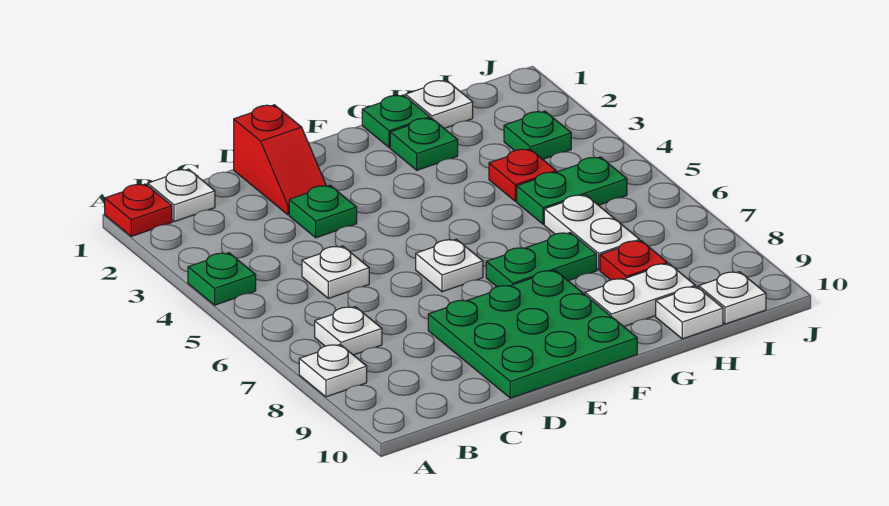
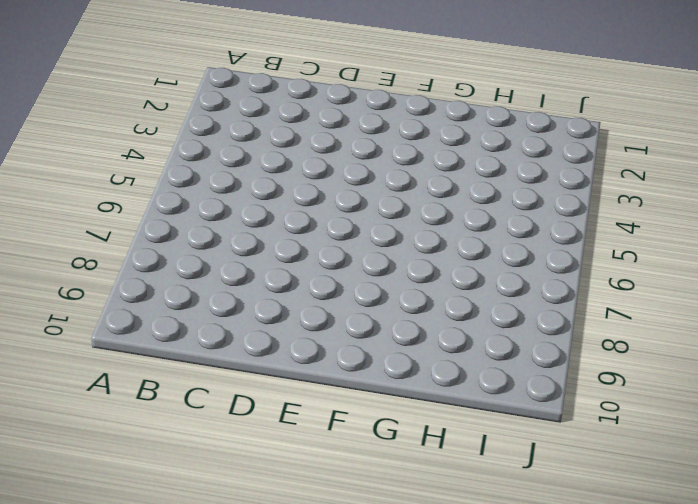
none -> red plate A1 level 1
none -> green plate A4 level 1
none -> white plate A8 level 1

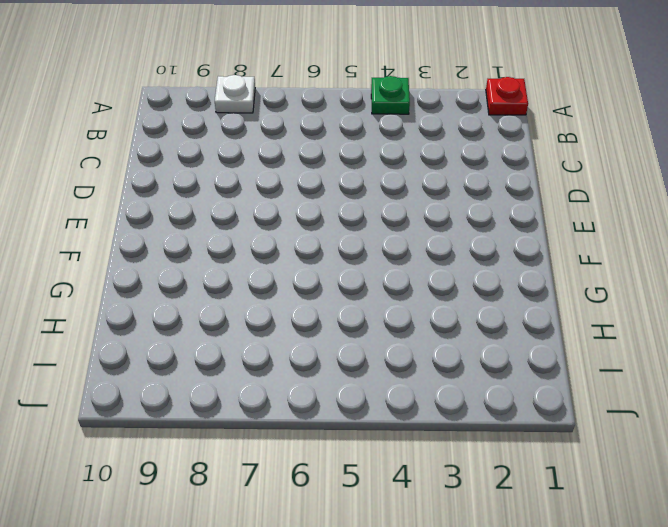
none -> white plate B1 level 1
none -> white plate B7 level 1
none -> white plate C5 level 1

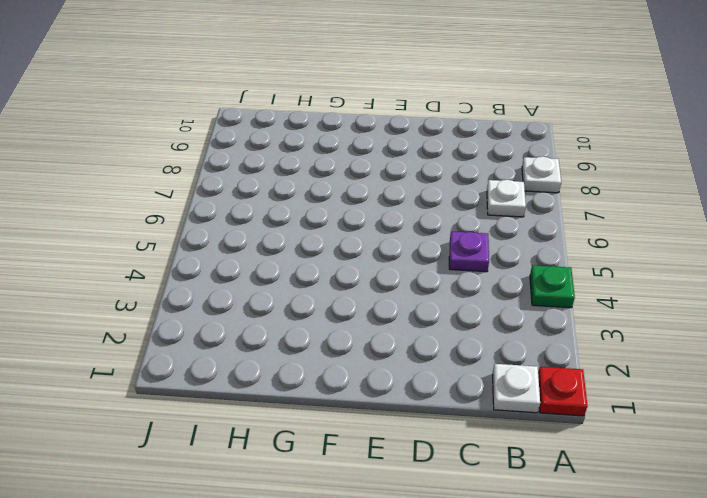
purple plate C5 level 1 -> white plate C5 level 1
none -> red slope D1:D2 level 1 top 1
none -> green plate D3 level 1
none -> green plate D8:F10 level 1

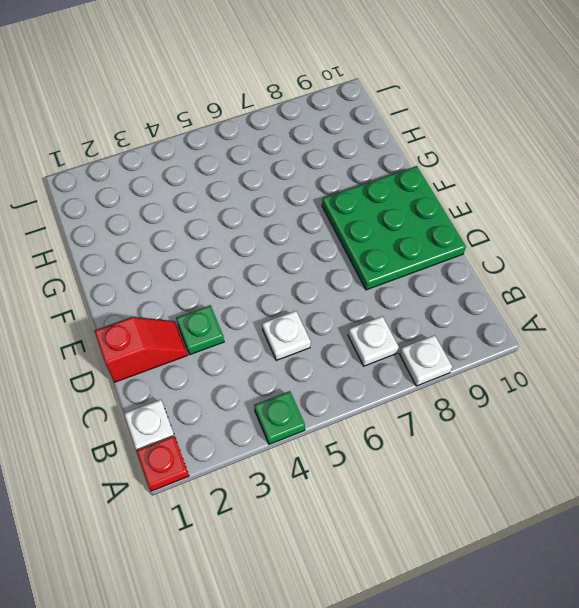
none -> white plate E6 level 1
none -> green plate F7:G7 level 1
none -> green plate G1 level 1

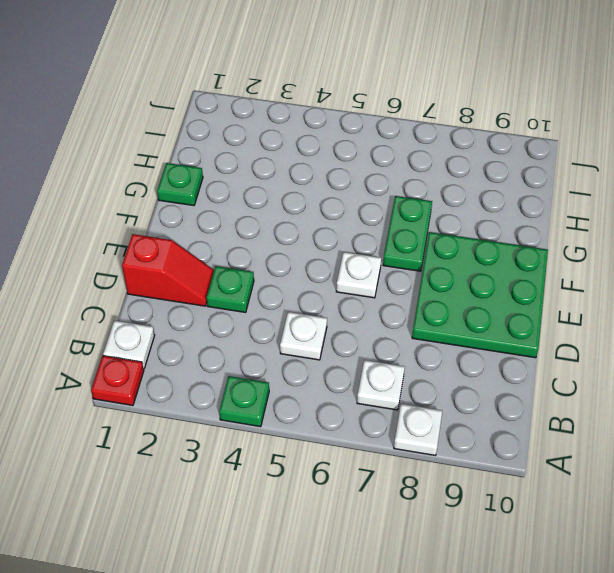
none -> green plate G2 level 1
none -> white plate G9:H9 level 1
none -> white plate H1 level 1

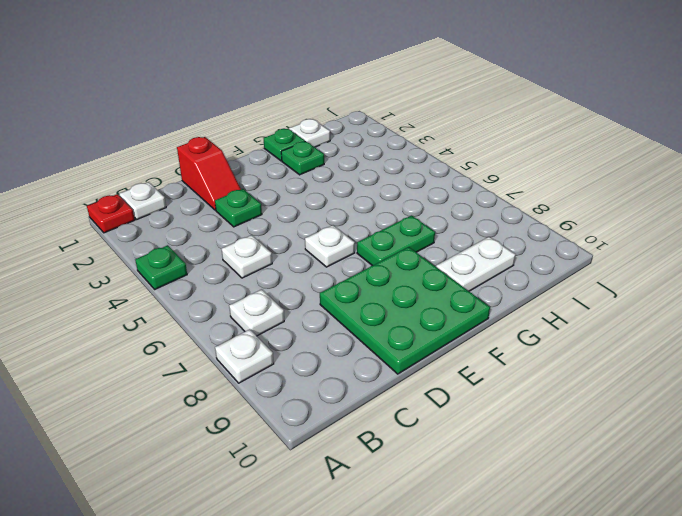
none -> red plate H4 level 1
none -> green plate H5:I5 level 1
none -> white plate H6:H7 level 1

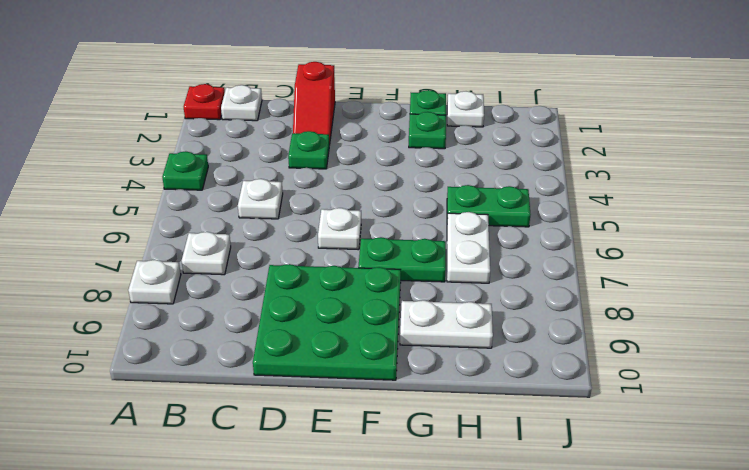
none -> red plate H4 level 1
none -> red plate H8 level 1
none -> white plate H10 level 1

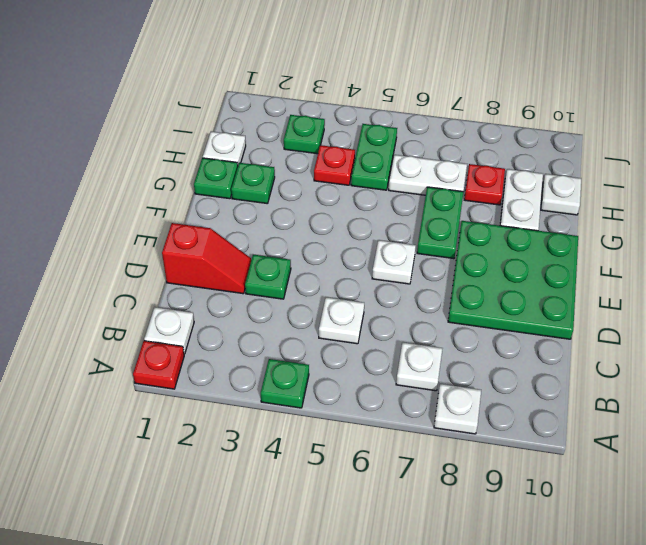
none -> white plate I10 level 1

